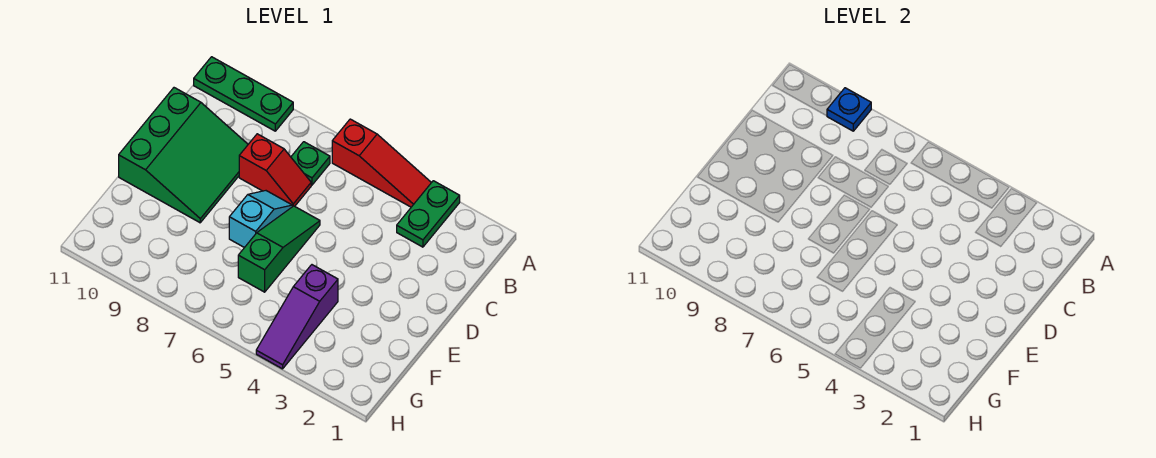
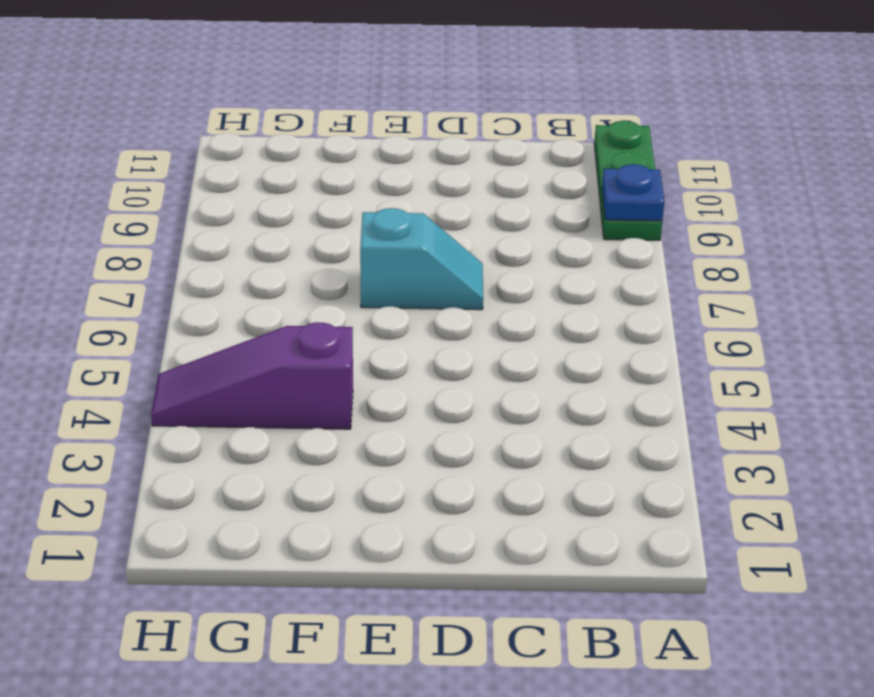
none -> green plate A3:B3 level 1
none -> red slope A4:A6 level 1 top 6

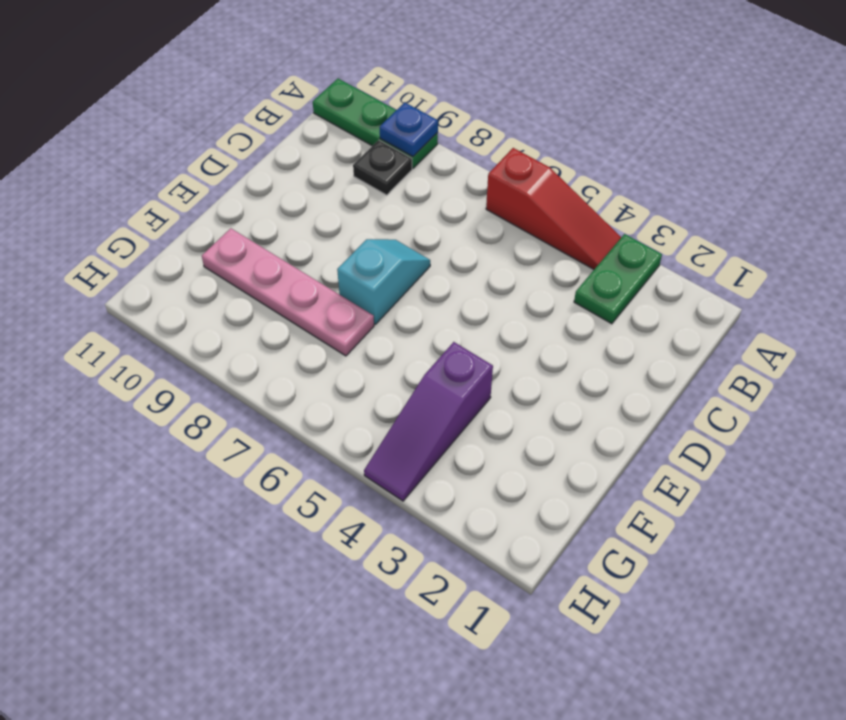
black plate B9 level 1 -> none
pink plate F7:F10 level 1 -> none
none -> green plate B7 level 1
none -> red slope C7:C8 level 1 top 8

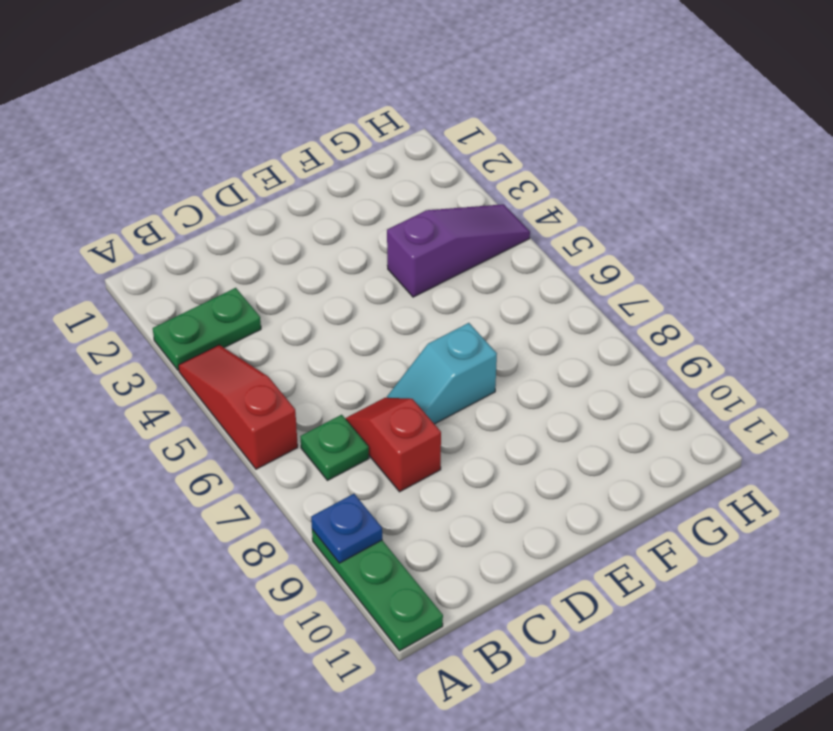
none -> green slope C9:E11 level 1 top 11
none -> green slope D6:F6 level 1 top F

